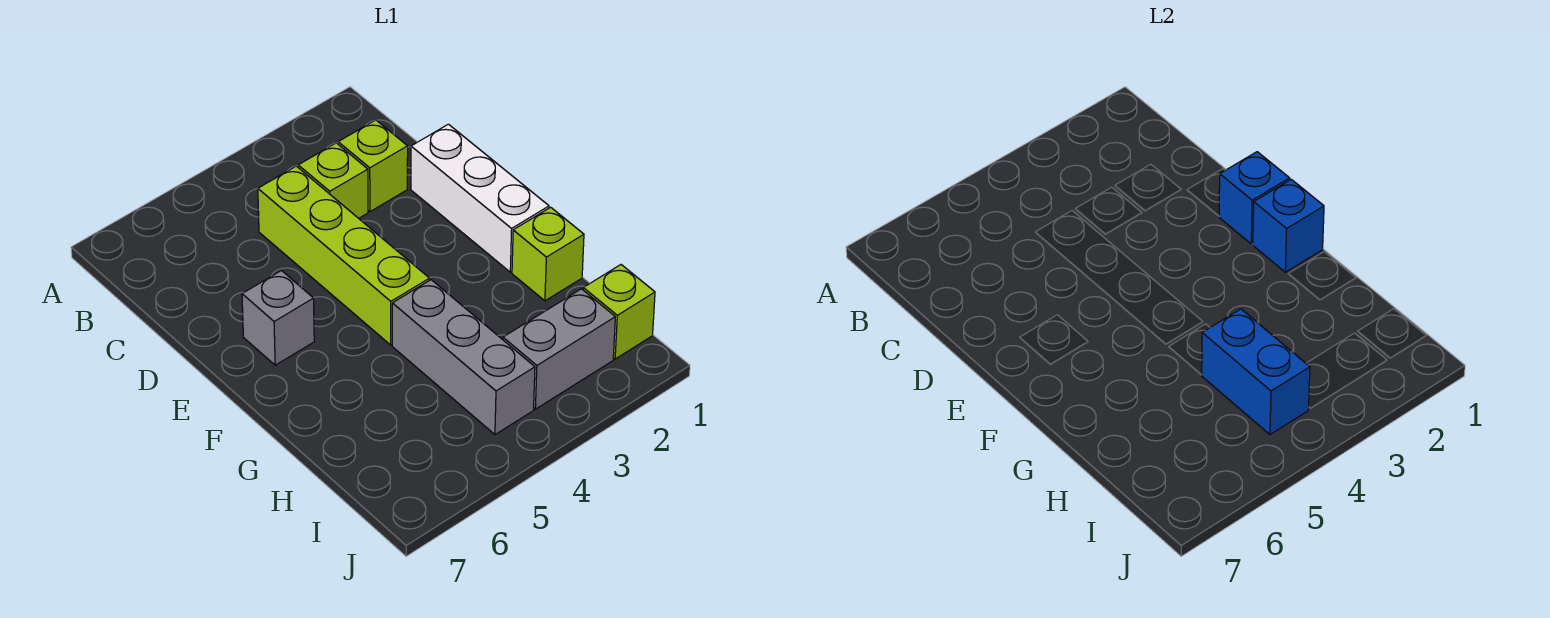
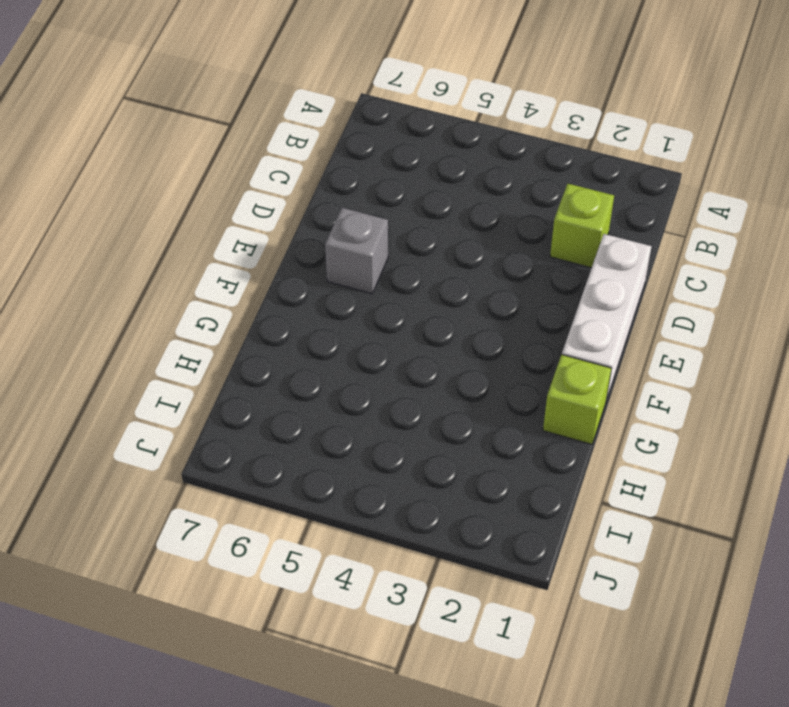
none -> lime brick C3 level 1
none -> lime brick C4:F4 level 1
none -> grey brick G4:I4 level 1

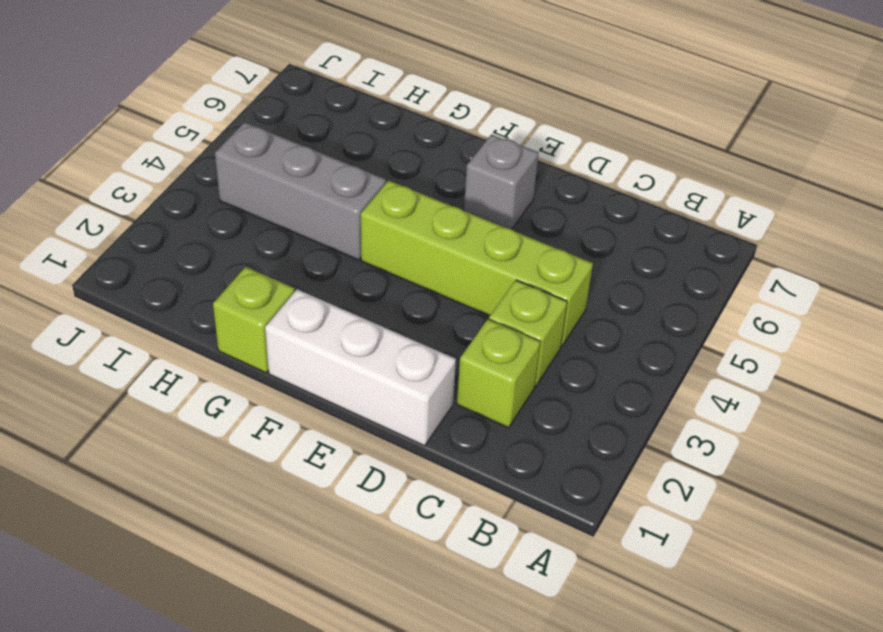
none -> lime brick I1 level 1
none -> grey brick I2:I3 level 1
none -> blue brick E1 level 2

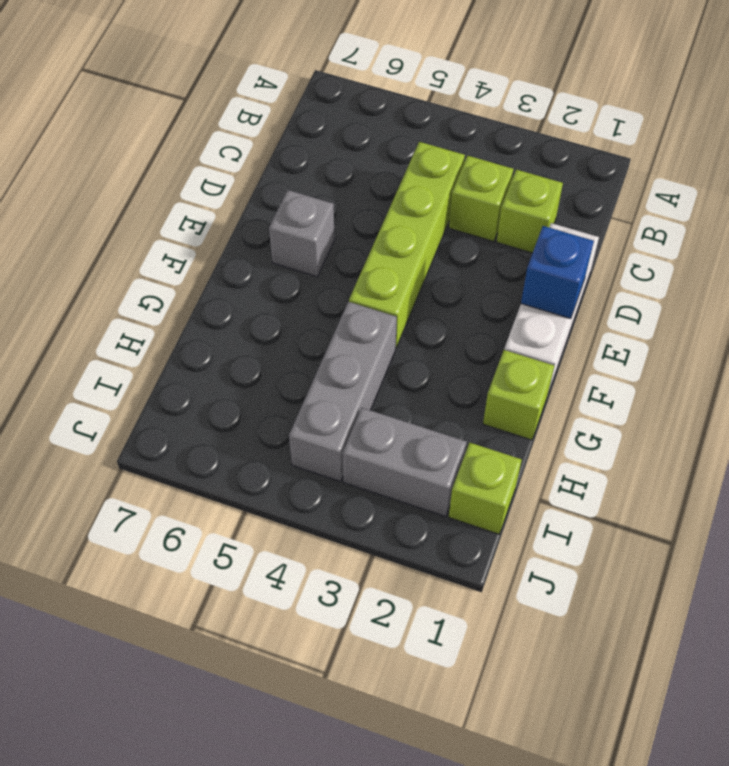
none -> blue brick F1 level 2
none -> blue brick H4:I4 level 2

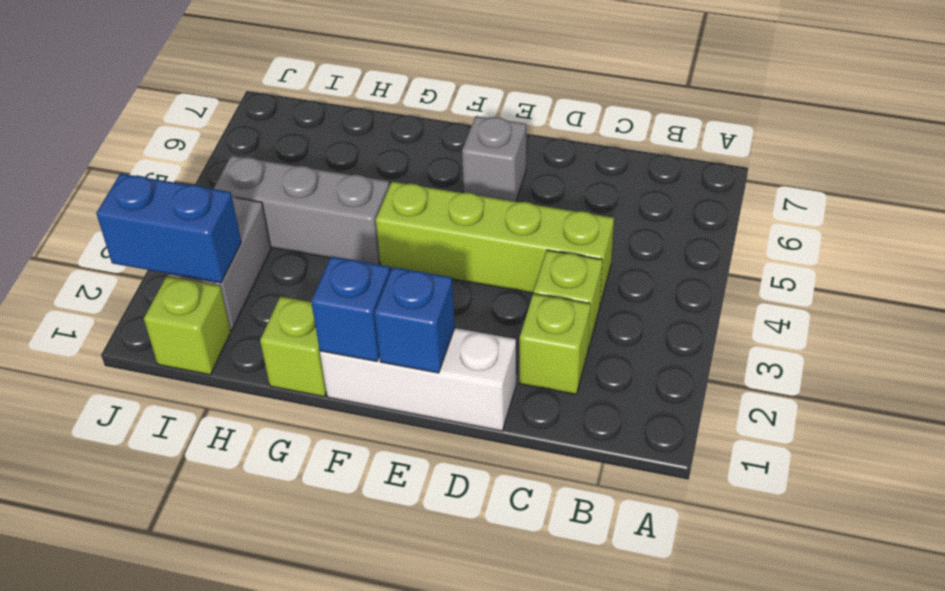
blue brick I2:J2 level 2 -> blue brick H4:I4 level 2

